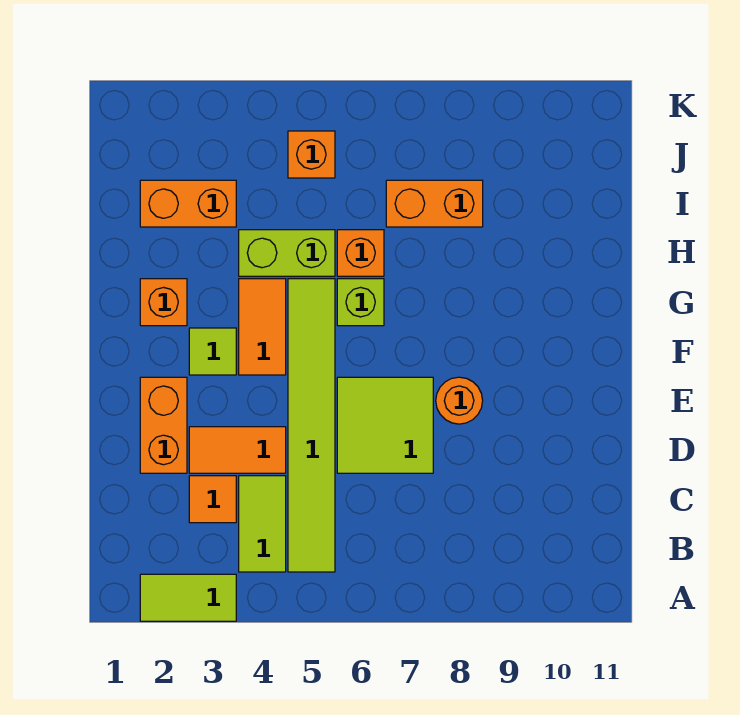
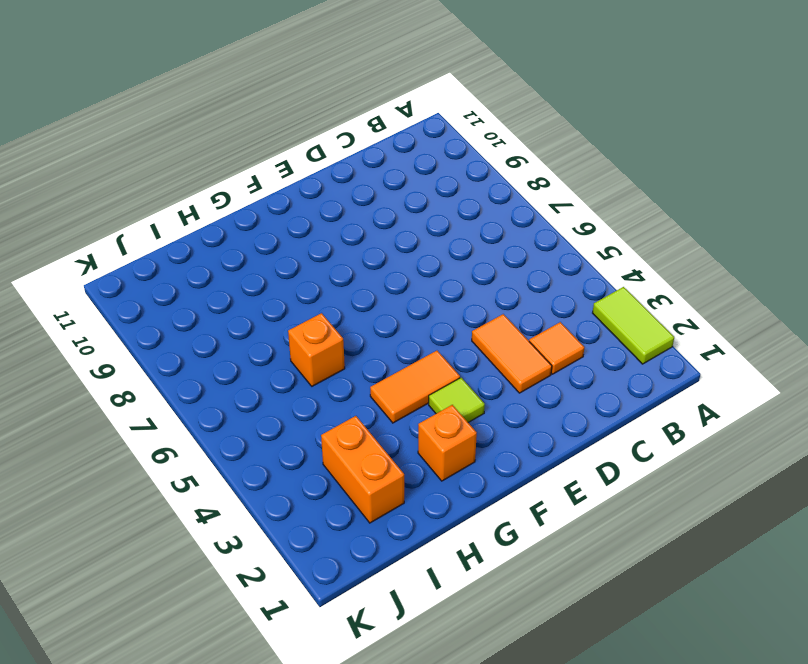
none -> lime tile B4:C4 level 1
none -> lime tile B5:G5 level 1
none -> orange brick D2:E2 level 1

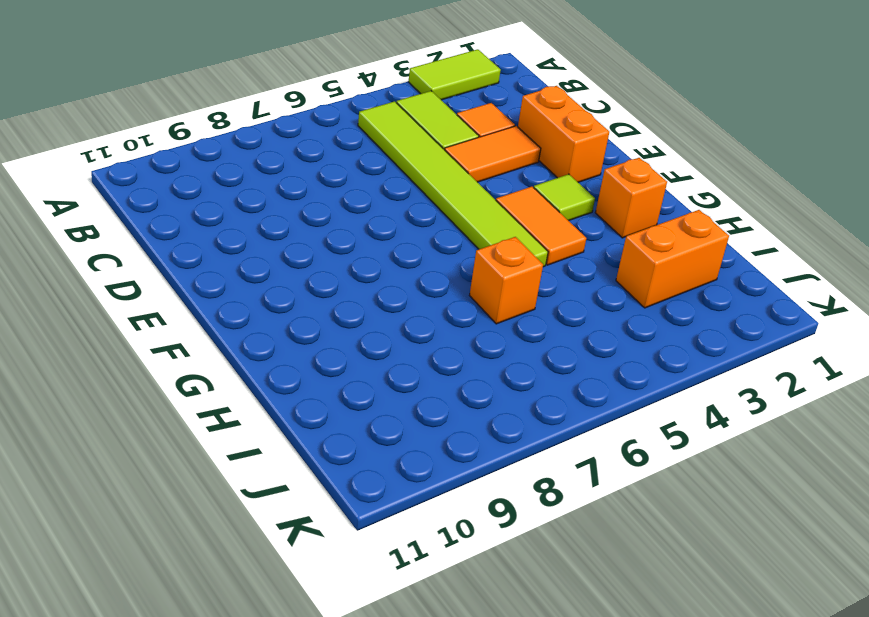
none -> lime tile D6:E7 level 1
none -> orange round brick E8 level 1
none -> lime brick G6 level 1

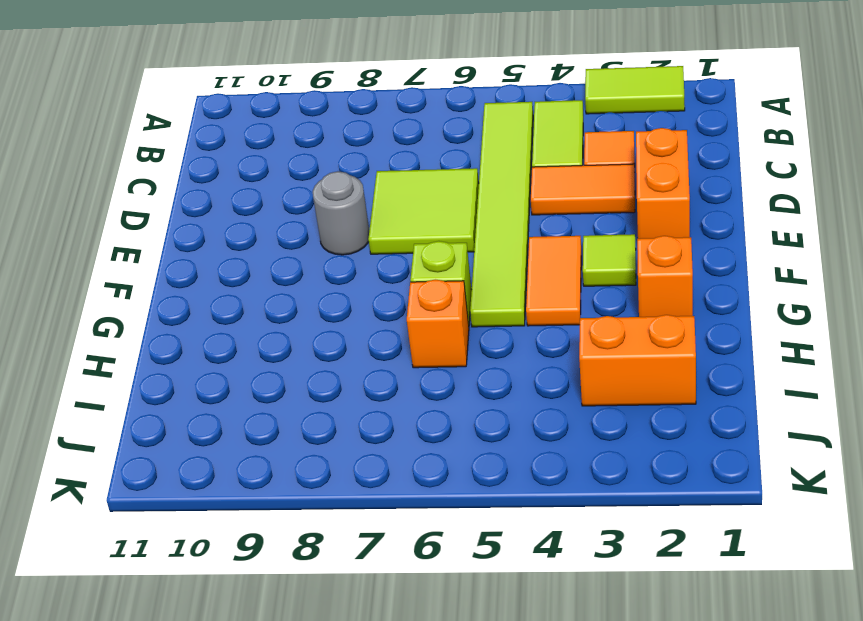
grey round brick E8 level 1 -> orange round brick E8 level 1
none -> lime brick H4:H5 level 1
none -> orange brick I7:I8 level 1
none -> orange brick J5 level 1

